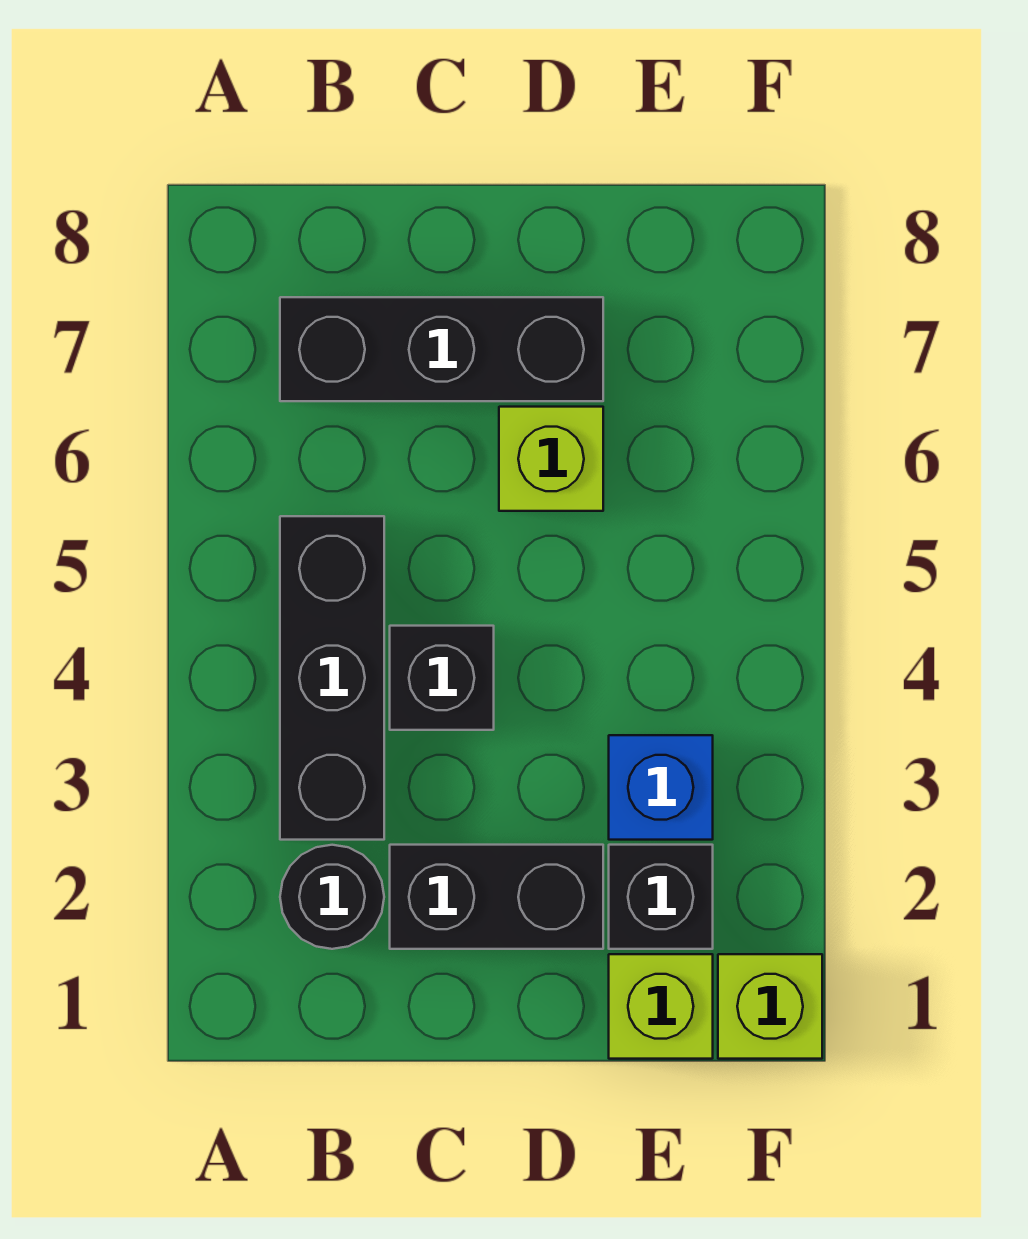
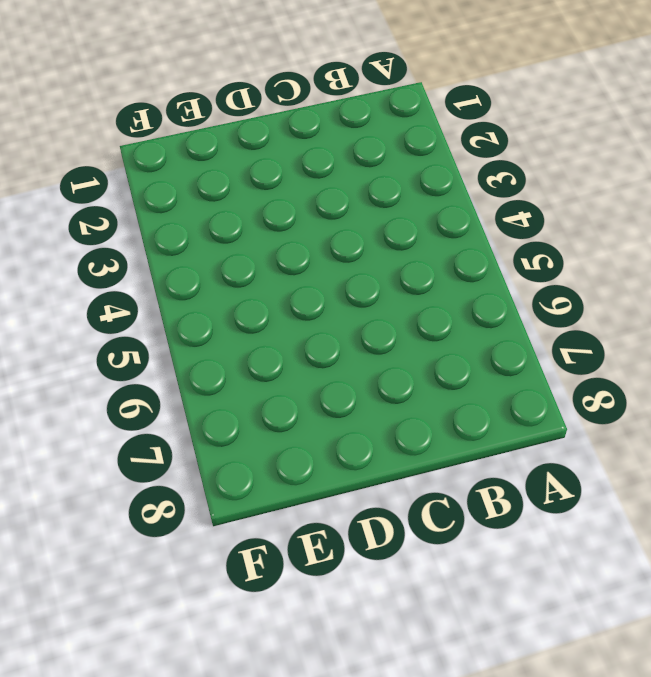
none -> black round brick B2 level 1
none -> black brick B3:B5 level 1

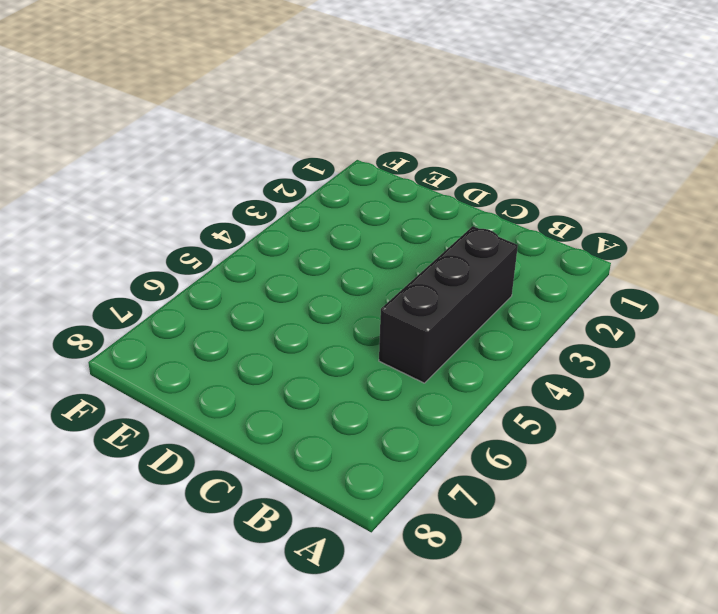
none -> black round brick B2 level 1
none -> black brick B7:D7 level 1

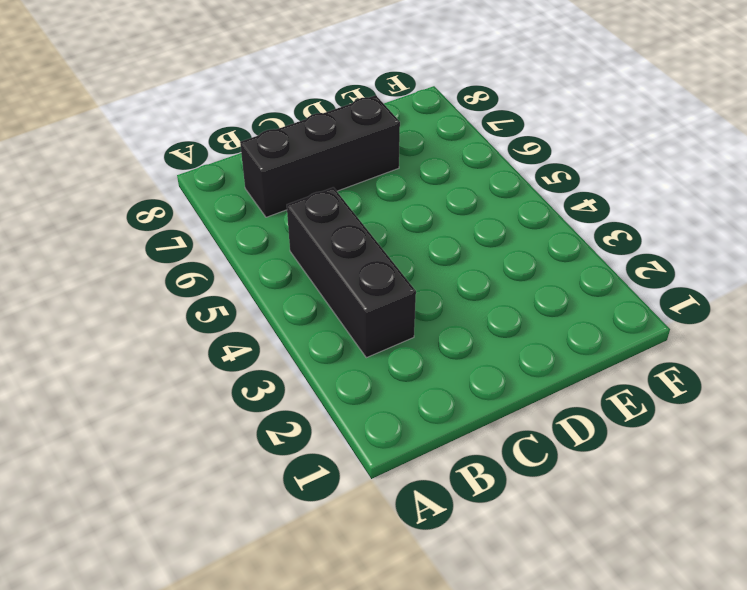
none -> black round brick B2 level 1
none -> black brick C2:D2 level 1

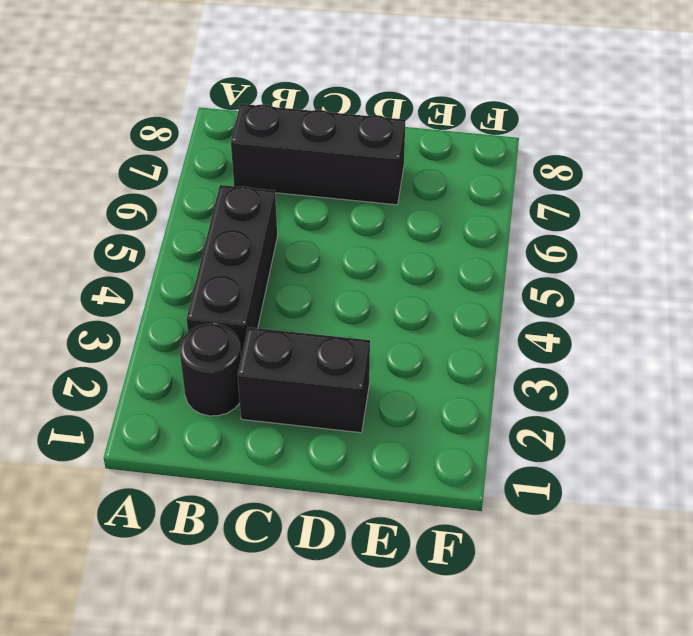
none -> black brick C4 level 1
none -> lime brick D6 level 1

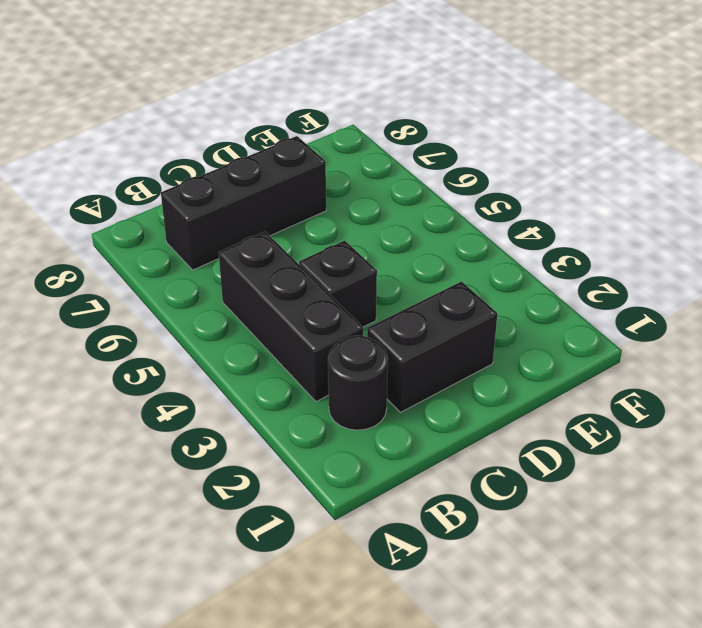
none -> lime brick D6 level 1
none -> lime brick E1 level 1

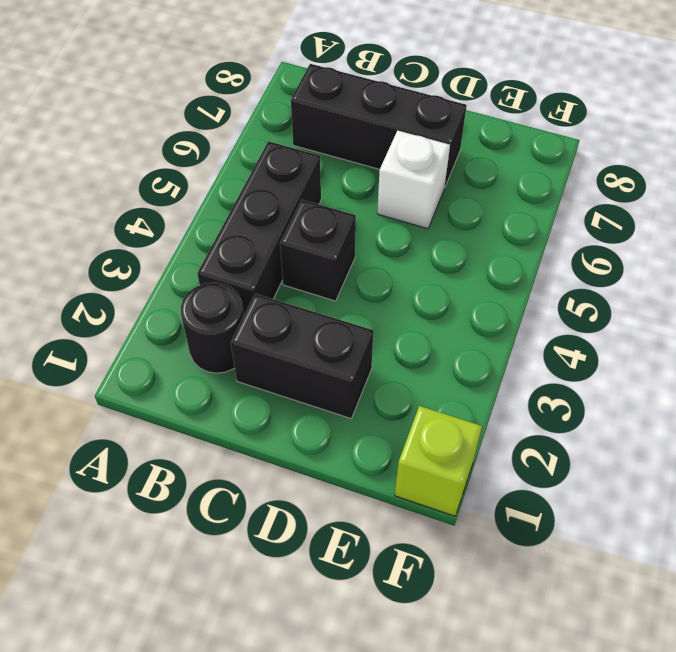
white brick D6 level 1 -> lime brick D6 level 1
none -> lime brick E1 level 1
none -> black brick E2 level 1

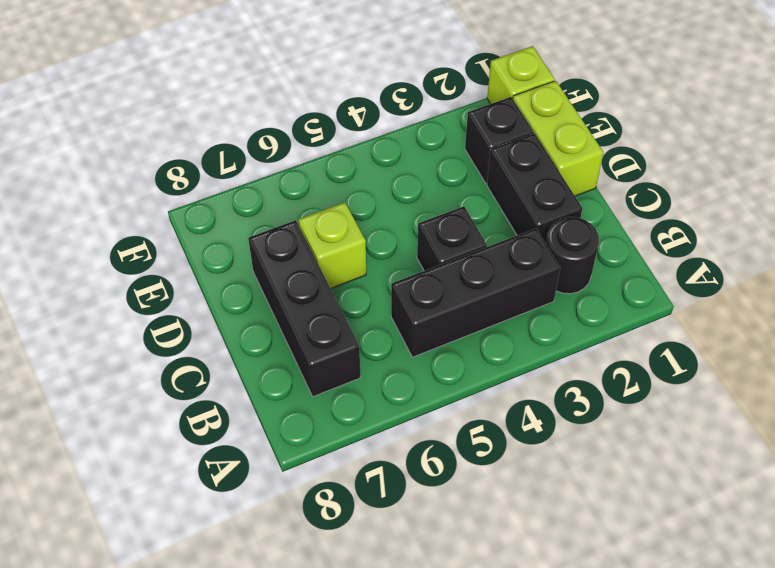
lime brick D1:E1 level 1 -> lime brick E1 level 1
none -> blue brick E3 level 1

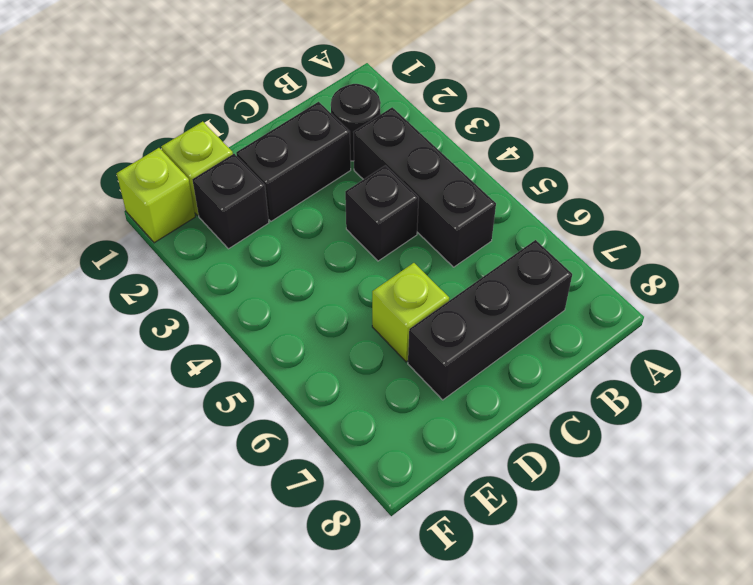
none -> blue brick E3 level 1

